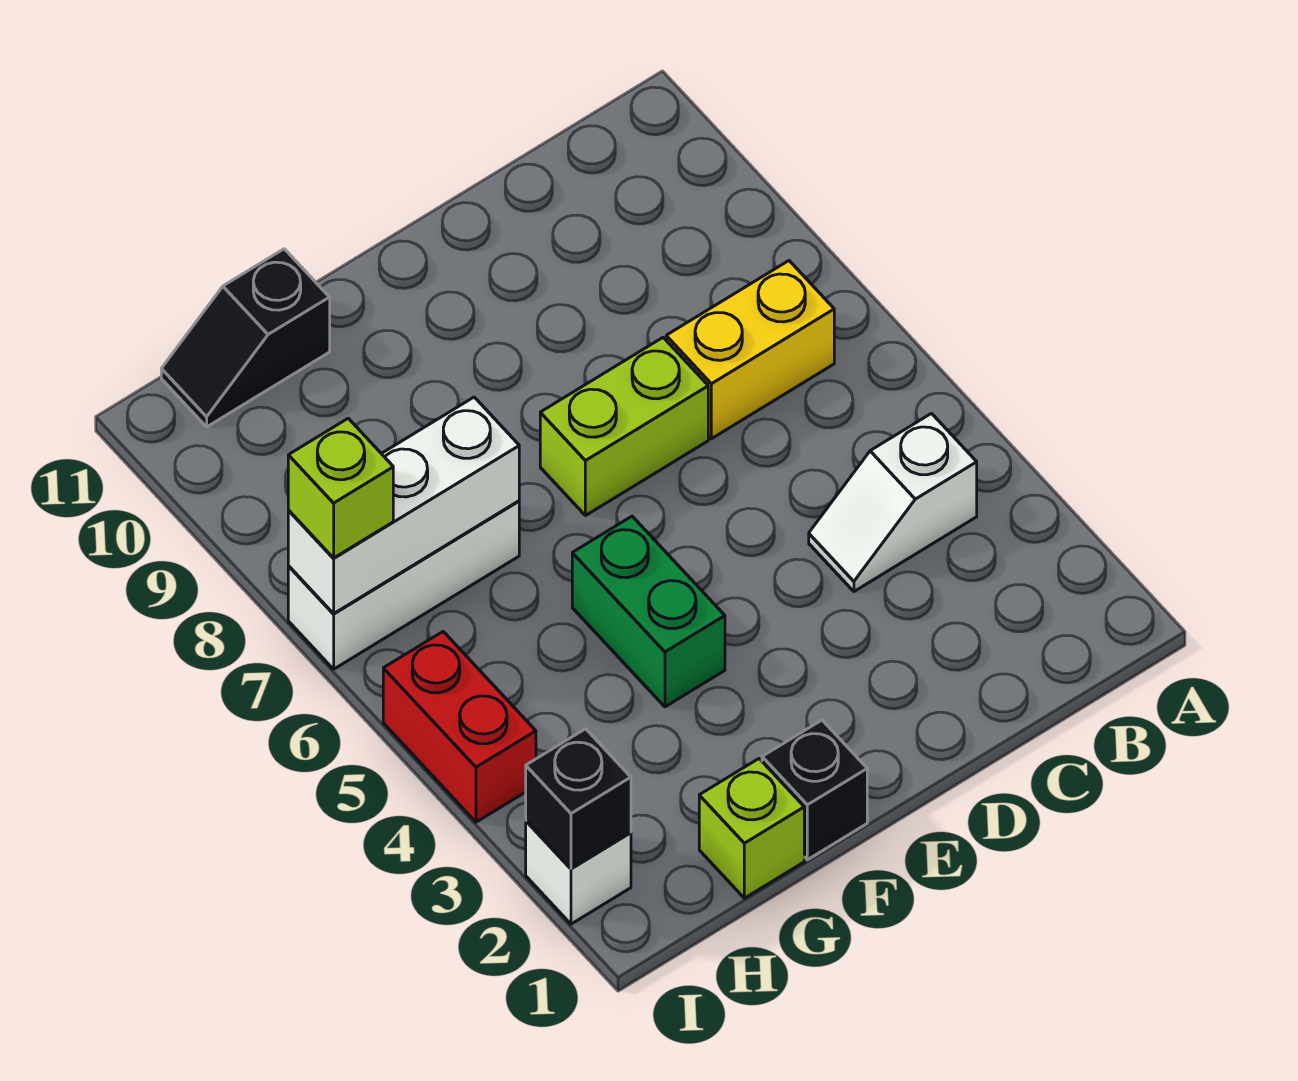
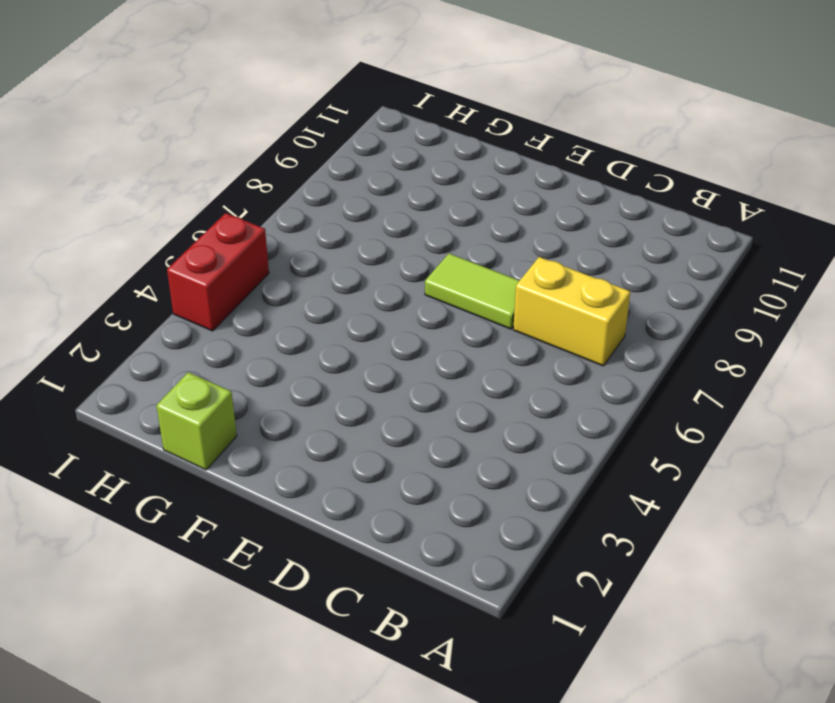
lime tile D7:E7 level 1 -> lime brick D7:E7 level 1
none -> white slope B4:C4 level 1 top B
none -> black brick F1 level 1
none -> green brick F4:F5 level 1

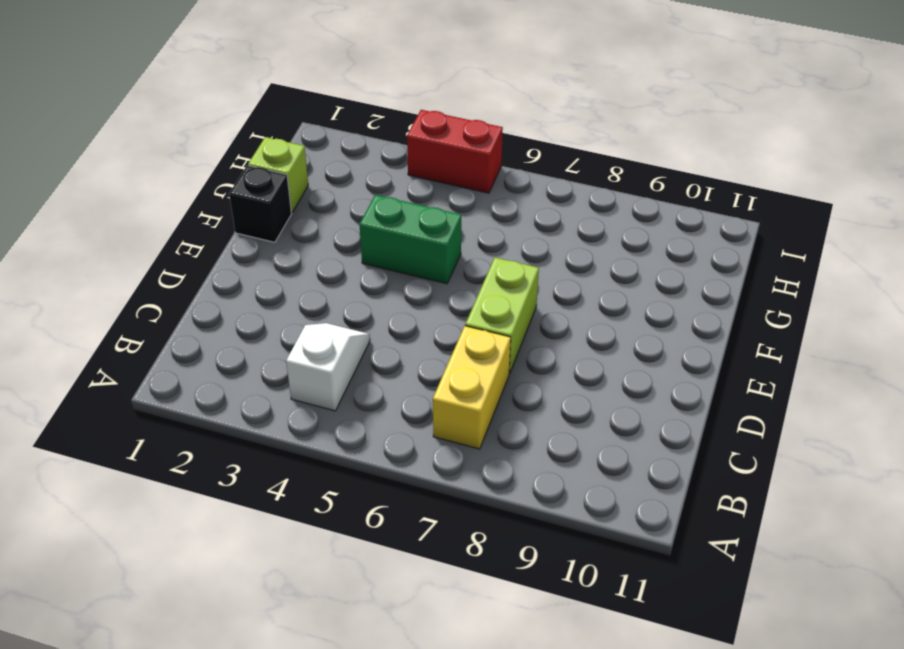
none -> white brick G7:I7 level 1
none -> black slope G11:H11 level 1 top G
none -> white brick I2 level 1

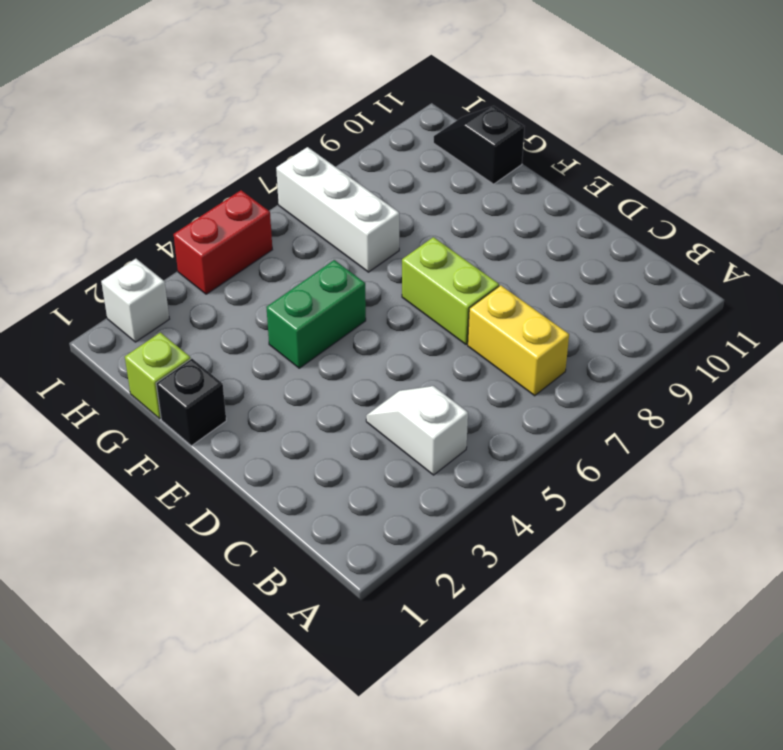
none -> white brick G7:I7 level 2
none -> black brick I2 level 2
none -> lime brick I7 level 3

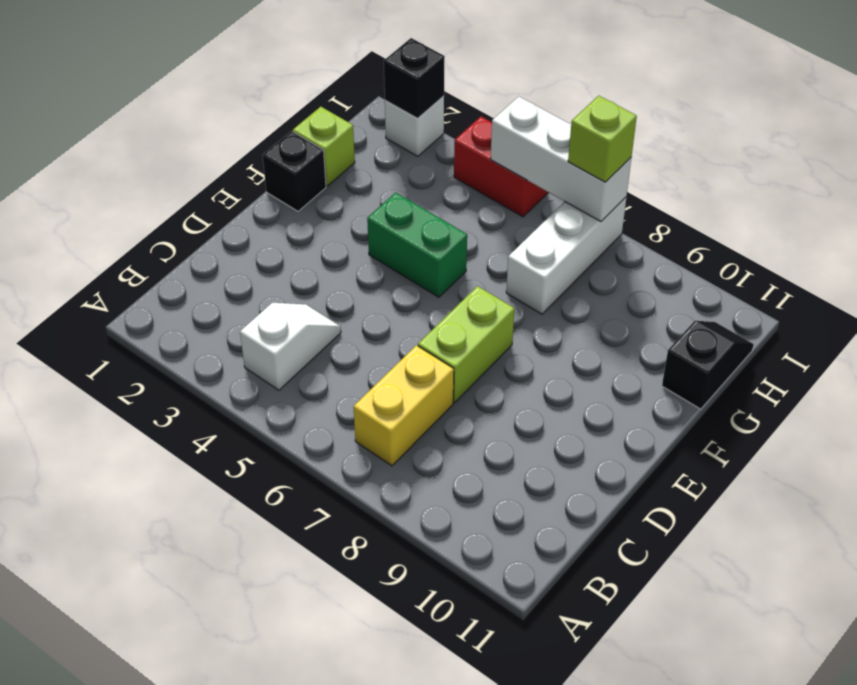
white brick I5:I7 level 2 -> white brick G7:I7 level 2

